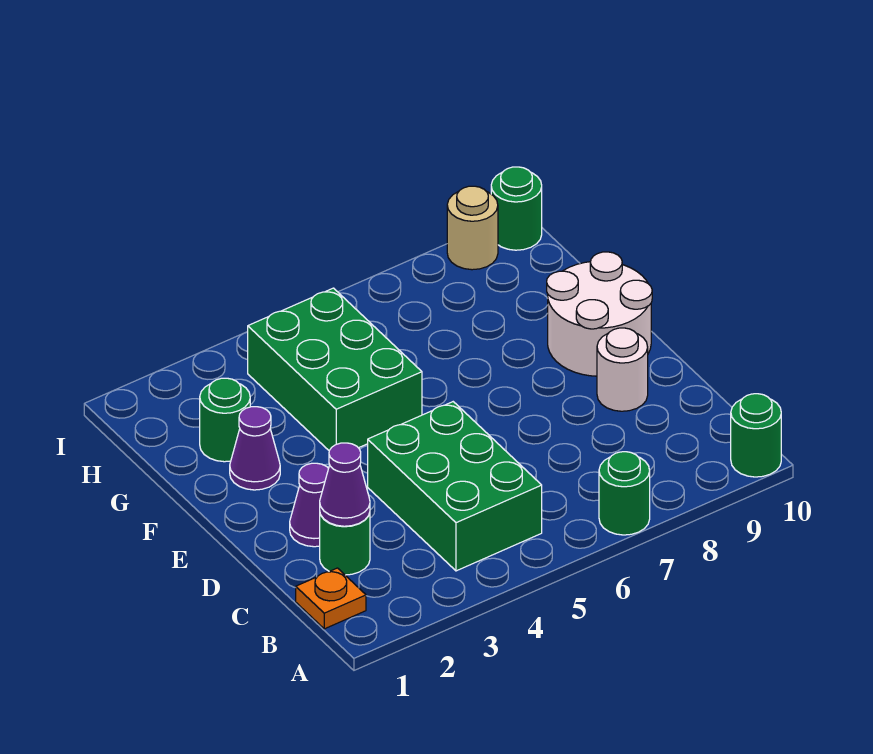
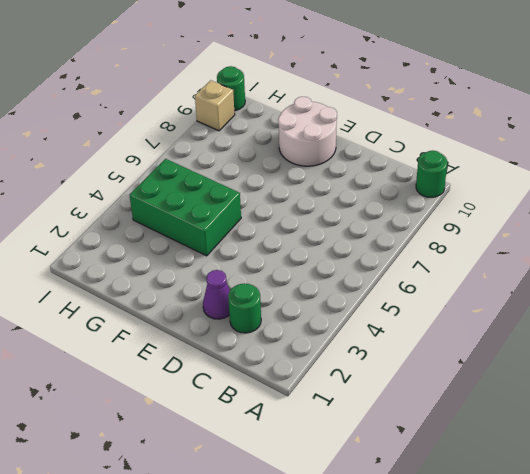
tan brick I9 level 1 -> tan round brick I9 level 1
none -> green round brick A7 level 1
none -> orange plate B1 level 1
none -> green brick B4:D5 level 1

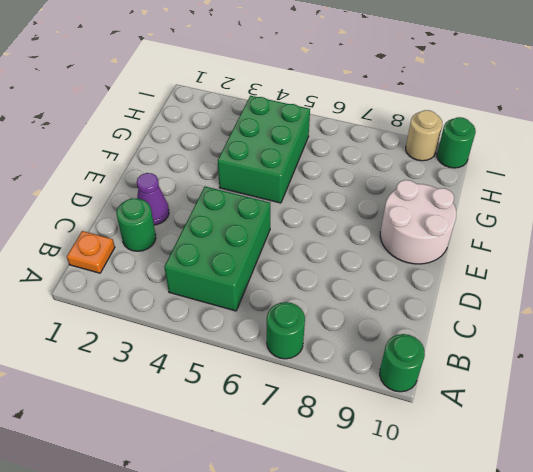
none -> white round brick D9 level 1
none -> purple cone F2 level 1
none -> green round brick G2 level 1

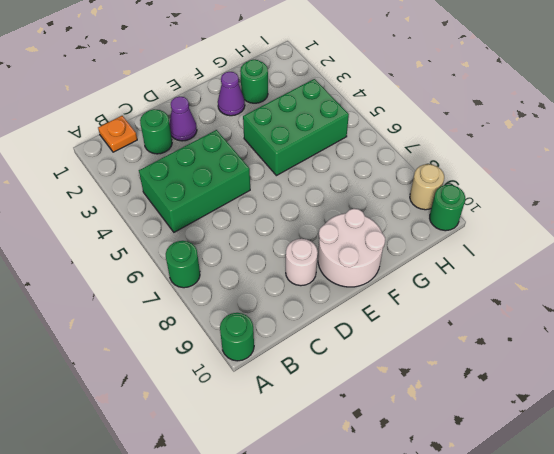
none -> purple cone C2 level 2

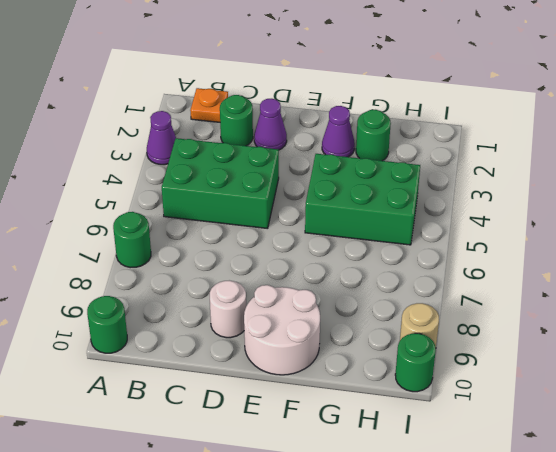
purple cone A3 level 1 -> purple cone C2 level 2

